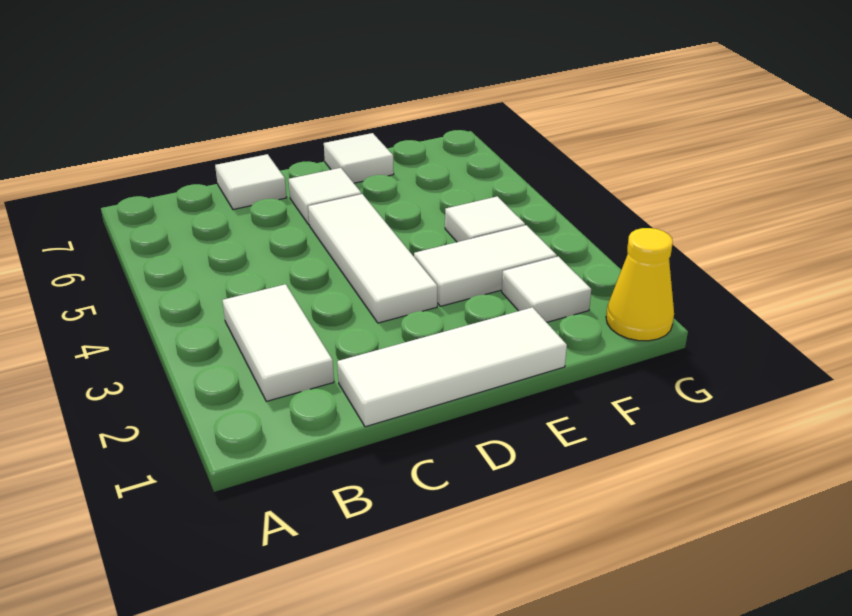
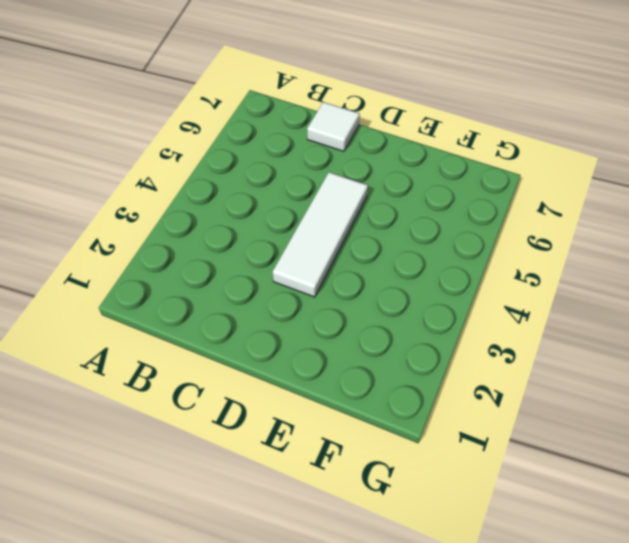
none -> white tile B2:B3 level 1
none -> white tile C1:E1 level 1

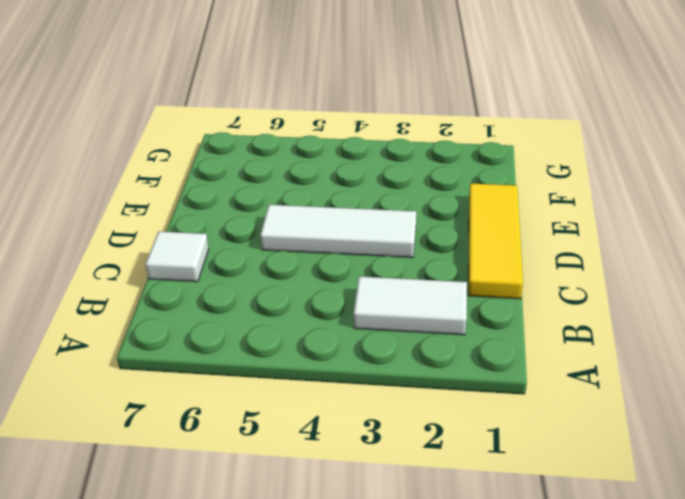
yellow tile C1:E1 level 1 -> white tile C1:E1 level 1
none -> white tile D6 level 1
none -> white tile E3:F3 level 1

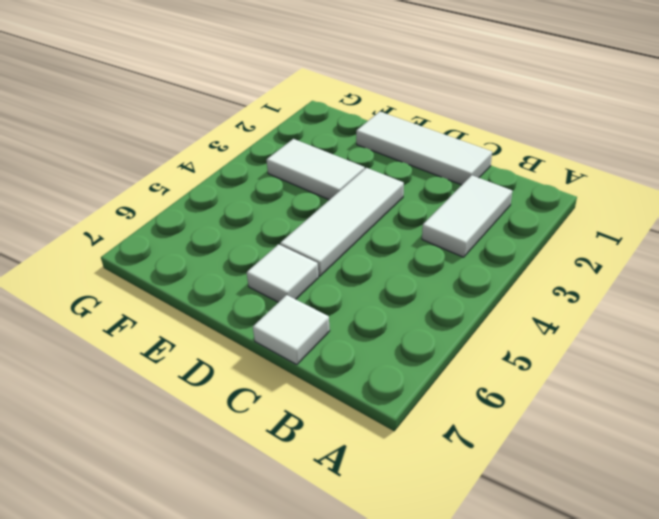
none -> white tile E7 level 1
none -> white tile F2 level 1

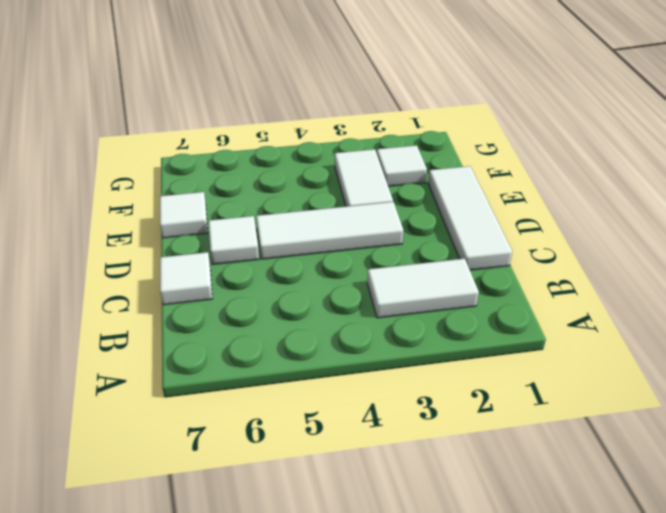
none -> white tile F4 level 1
none -> yellow cone G1 level 1

